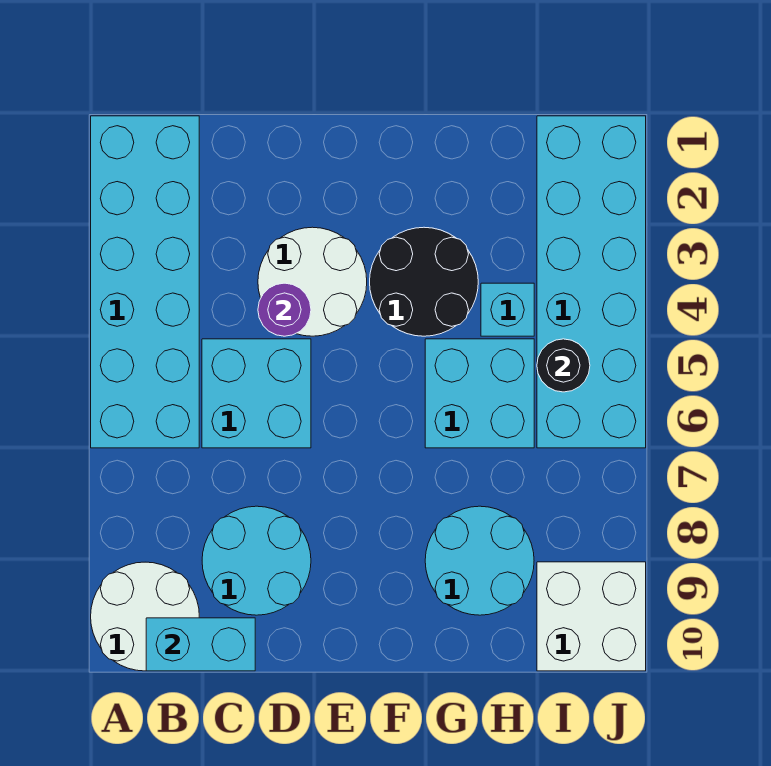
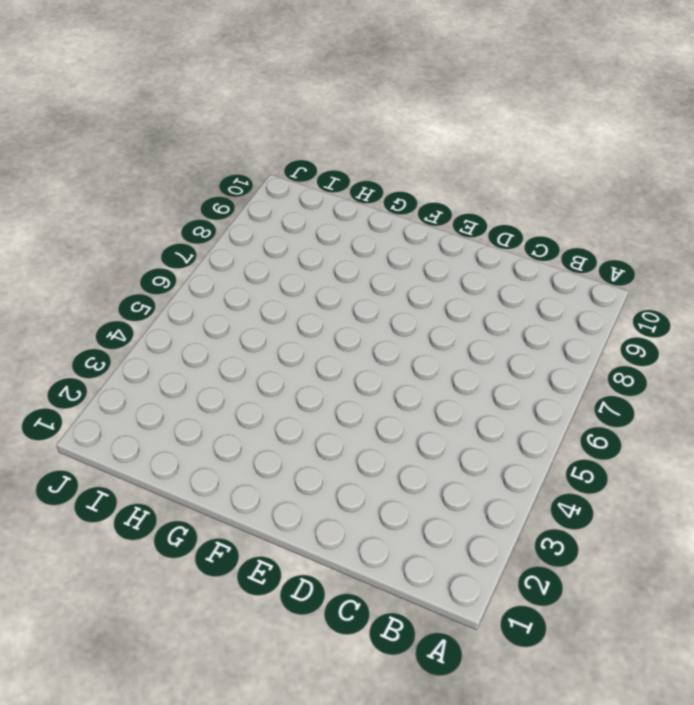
none -> cyan brick A1:B6 level 1
none -> white round brick A9:B10 level 1
none -> cyan brick C5:D6 level 1

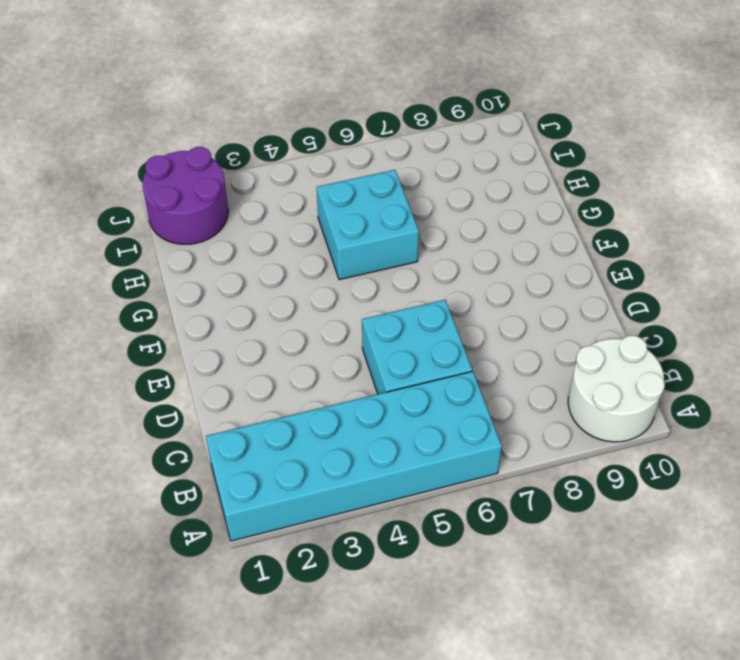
purple round brick I1:J2 level 1 -> cyan brick I1:J6 level 1
none -> cyan round brick C8:D9 level 1
none -> white round brick D3:E4 level 1
none -> black round brick F3:G4 level 1

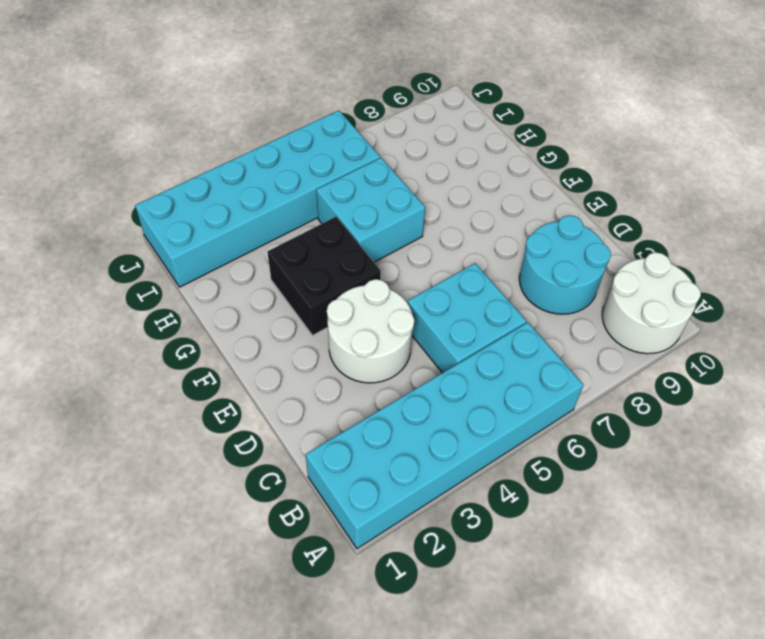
black brick F3:G4 level 1 -> black round brick F3:G4 level 1
none -> cyan round brick G8:H9 level 1
none -> cyan brick H4 level 1
none -> white brick I9:J10 level 1

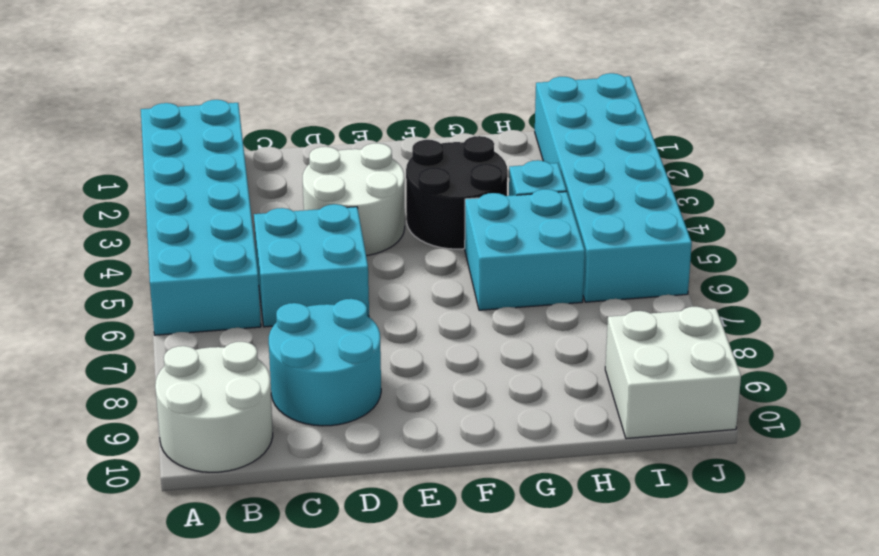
none -> cyan round brick G8:H9 level 1
none -> cyan brick B10:C10 level 2
none -> purple round brick D4 level 2

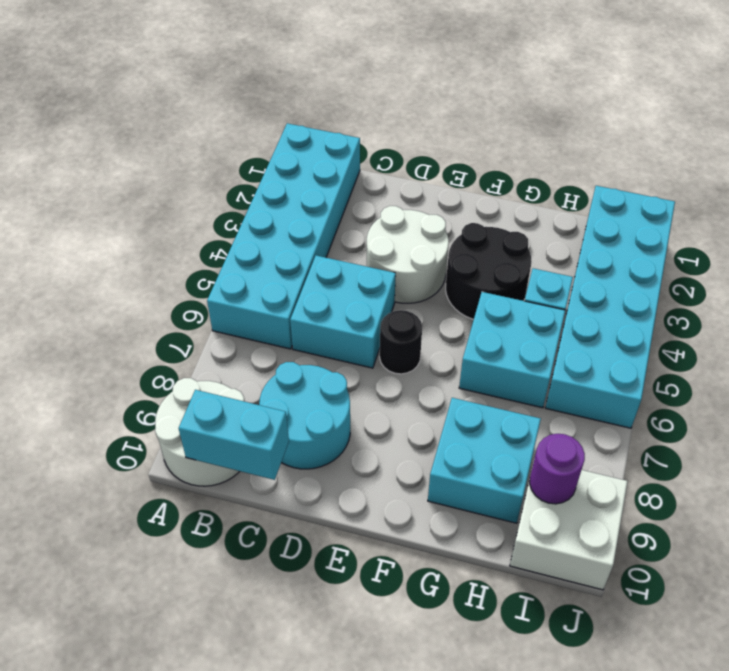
black round brick E6 level 1 -> black round brick I5 level 2
cyan brick G8:H9 level 1 -> cyan round brick G8:H9 level 1
purple round brick I9 level 2 -> purple round brick D4 level 2

